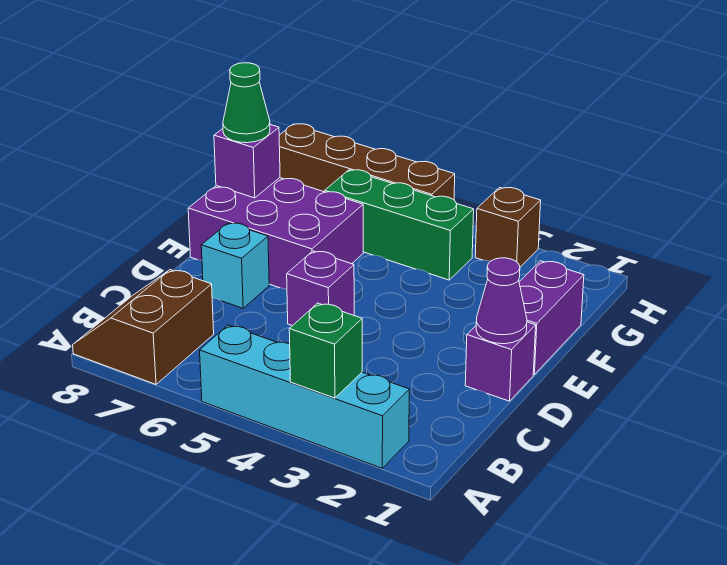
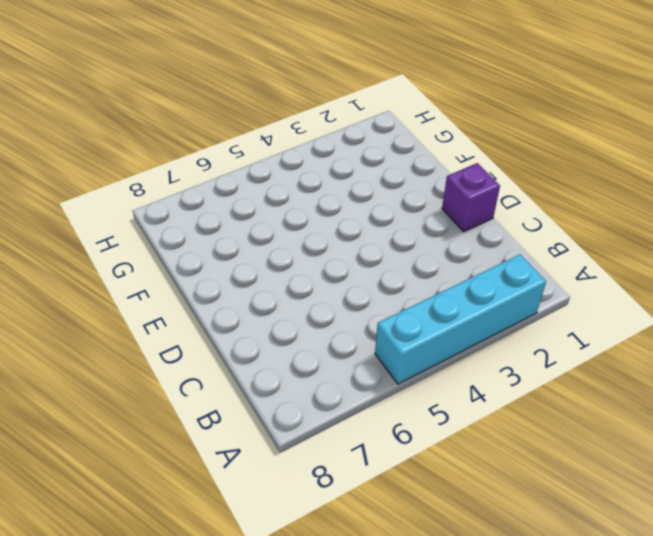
none -> brown slope A7:B8 level 1 top 7
none -> purple brick D5 level 1
none -> cyan brick D7 level 1

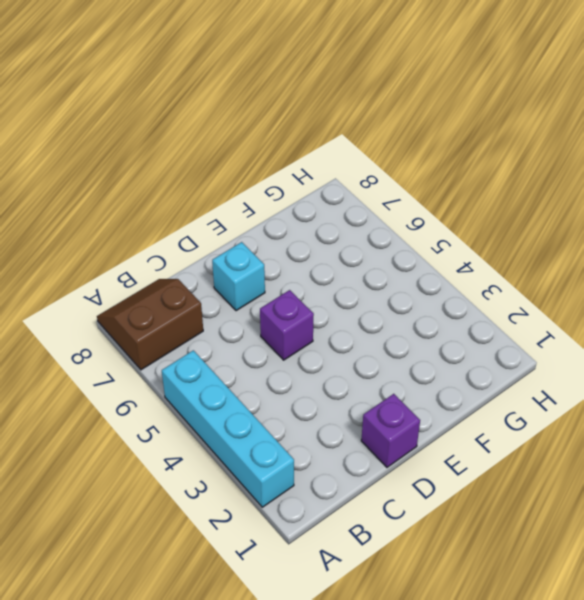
none -> purple brick E1:F1 level 1
none -> purple brick E6:F8 level 1
none -> green brick G4:G6 level 1

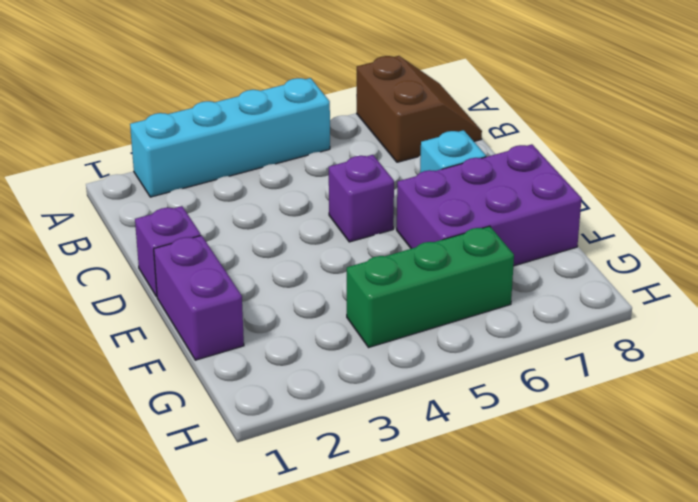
none -> brown brick H3 level 1
none -> brown brick H5:H8 level 1
none -> green brick A3 level 2

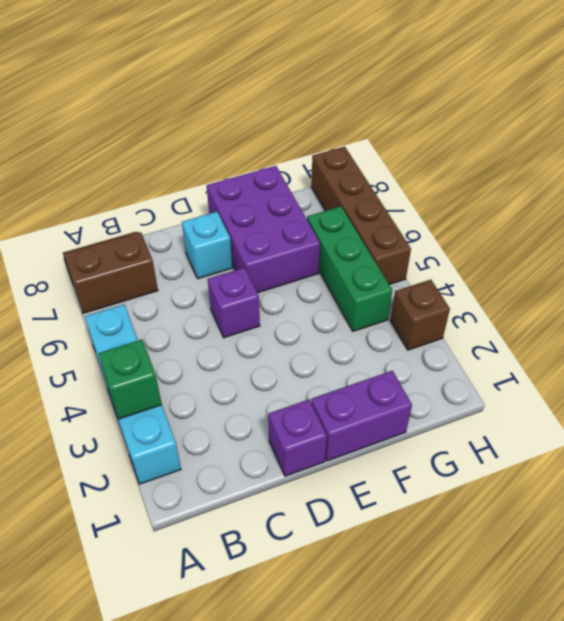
none -> purple cone D1 level 2
none -> purple brick F8 level 2
none -> green cone F8 level 3

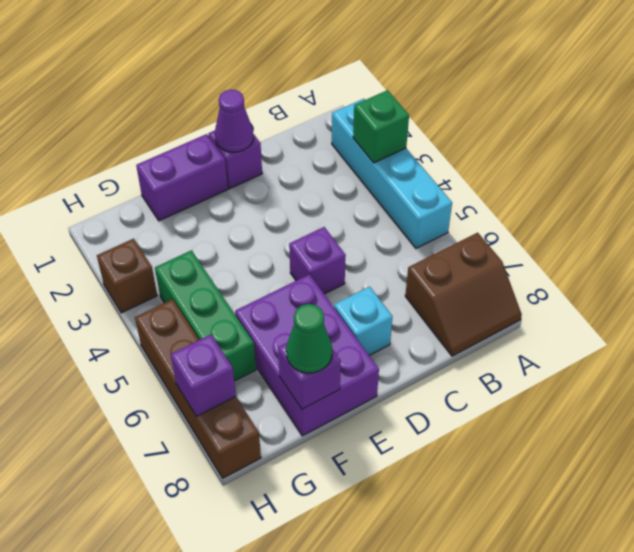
purple brick H7 level 2 -> none

